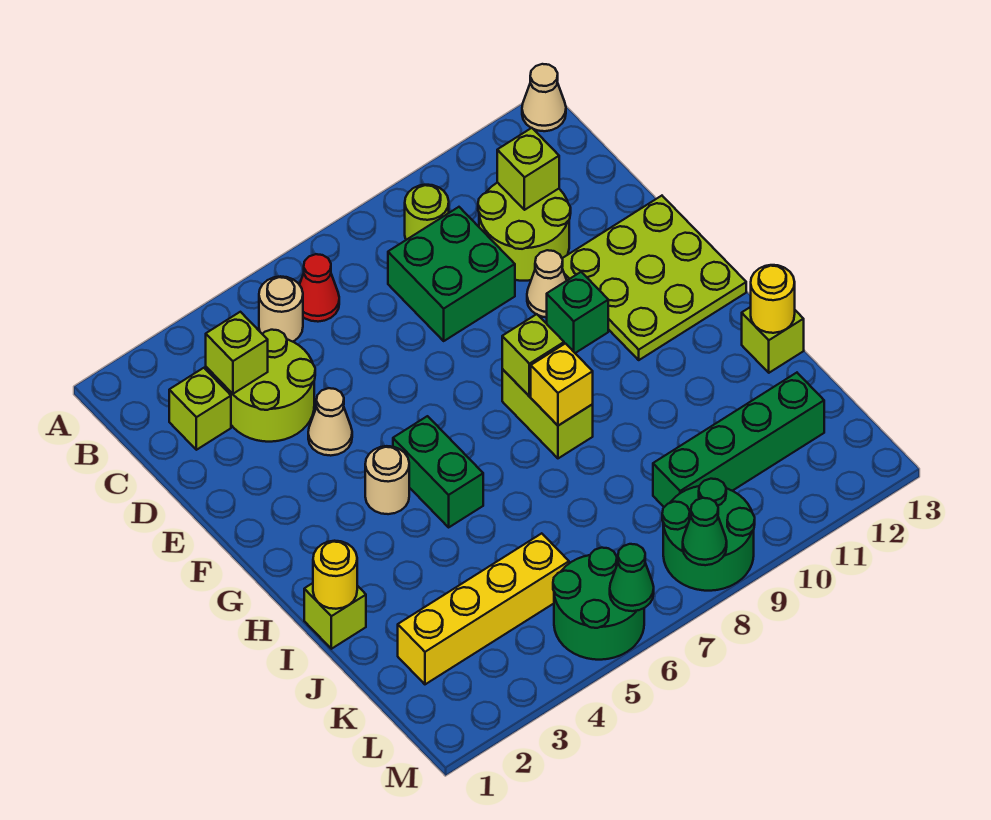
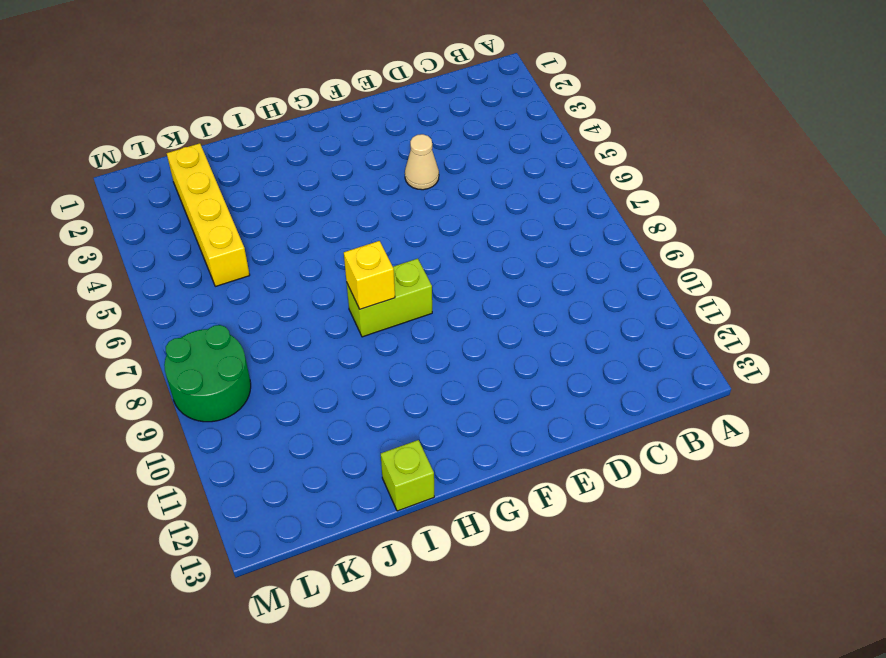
none -> tan cone A13 level 1
none -> tan round brick B5 level 1
none -> red cone B6 level 1

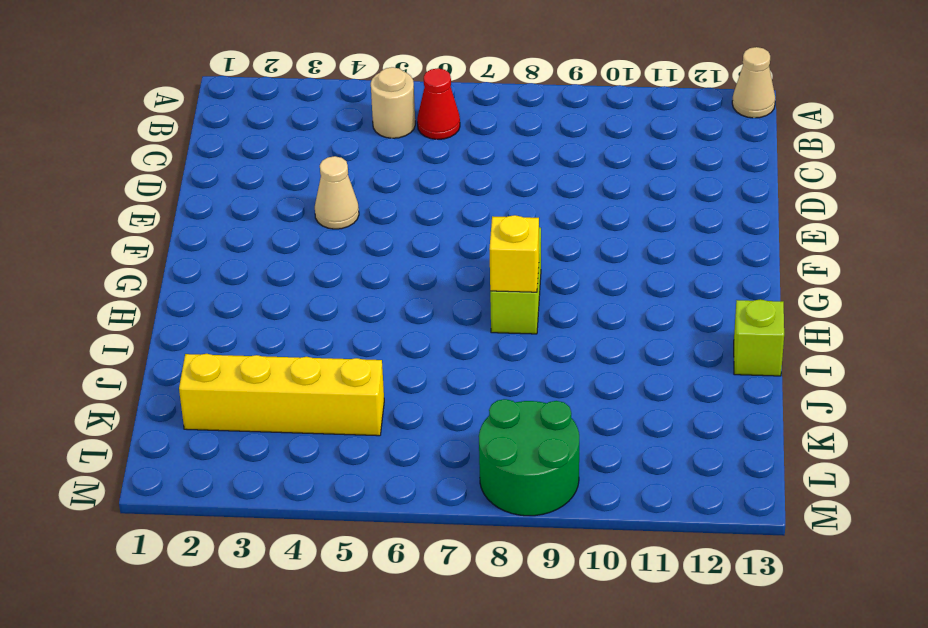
none -> lime round brick B9 level 1
none -> lime brick C2 level 1
none -> lime round brick C3:D4 level 1

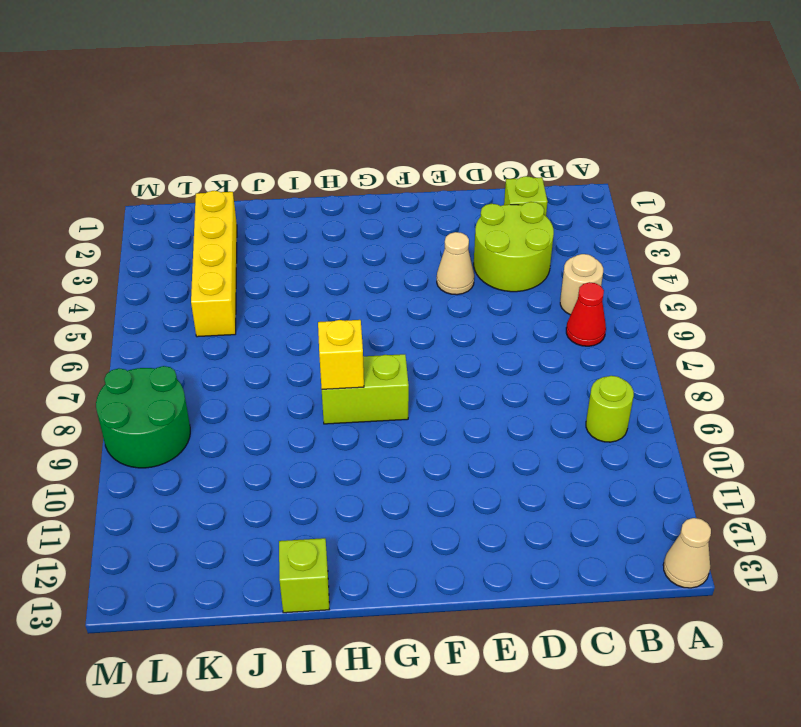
none -> green brick C8:D9 level 1
none -> lime round brick C10:D11 level 1
none -> tan cone E10 level 1

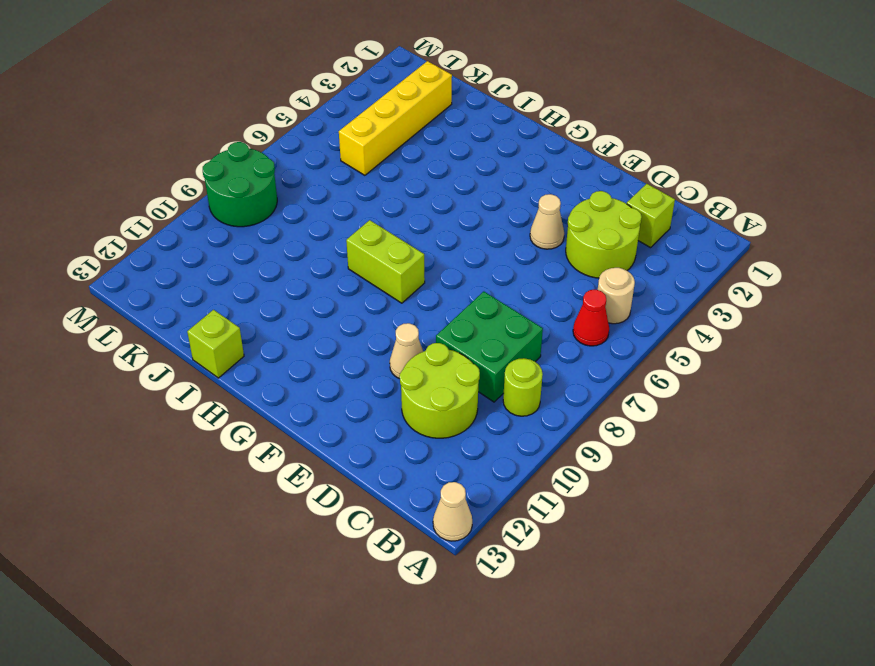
none -> lime plate E11:G13 level 1
none -> green brick F10 level 1
none -> tan round brick G4 level 1

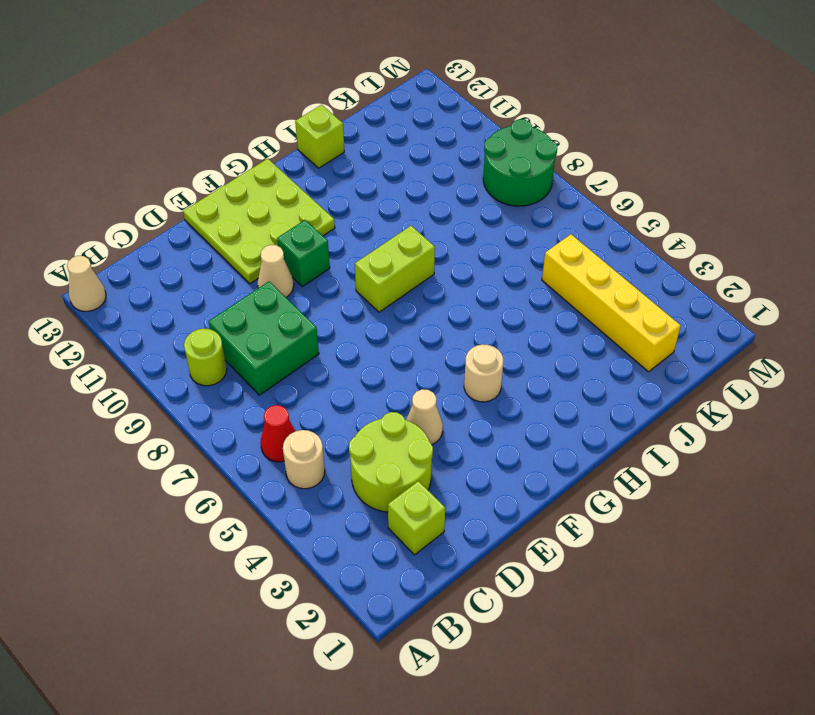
none -> lime round brick C10:D11 level 1
none -> green brick G5:H5 level 1
none -> lime brick I1 level 1

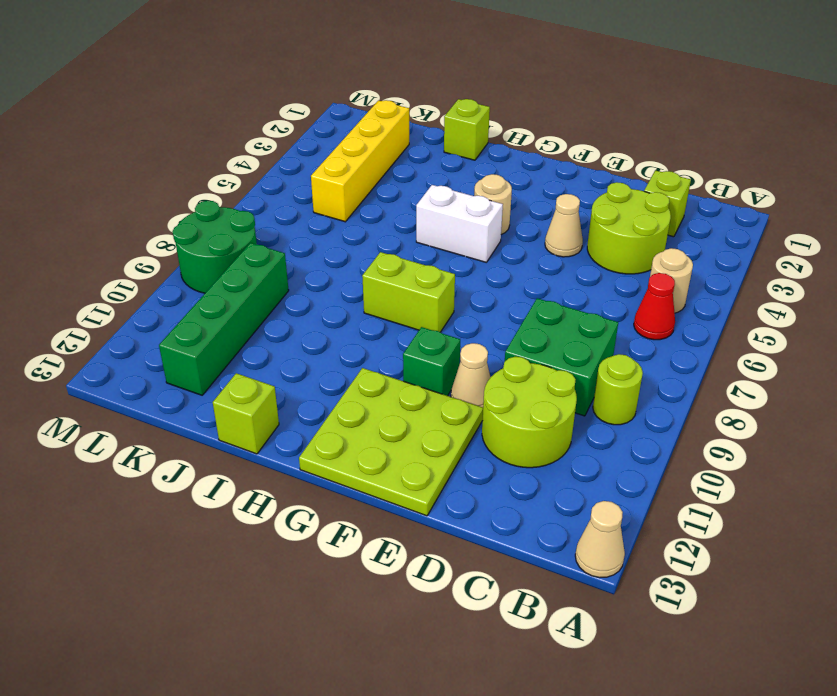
white brick G5:H5 level 1 -> green brick G5:H5 level 1
none -> green round brick L5:M6 level 1
none -> lime brick C3 level 2
none -> lime brick C11 level 2

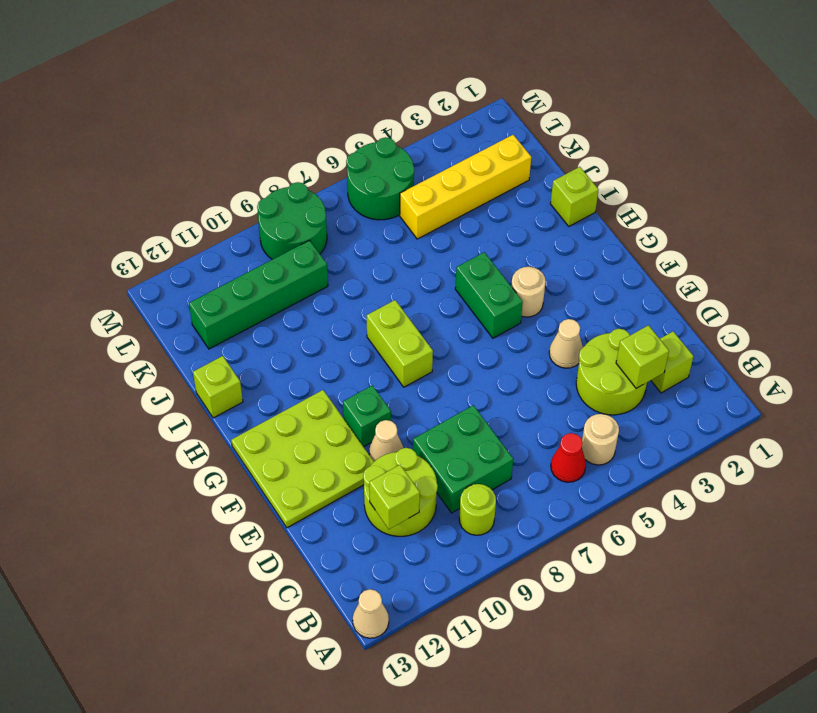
none -> lime brick G8 level 2
none -> yellow brick H8 level 2
none -> yellow round brick I1 level 2

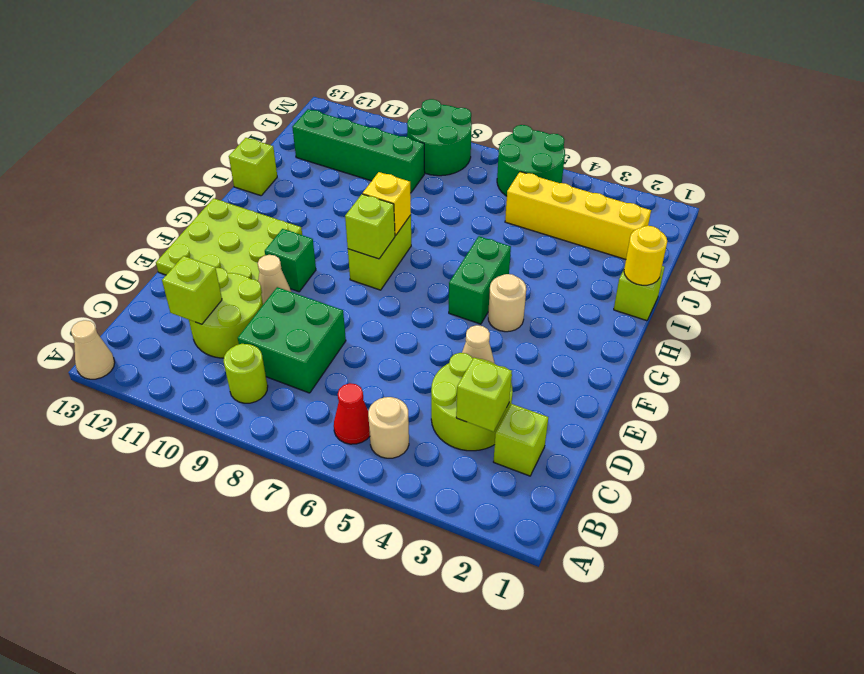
none -> yellow round brick I13 level 2
none -> green cone M6 level 2
none -> green cone M8 level 2

